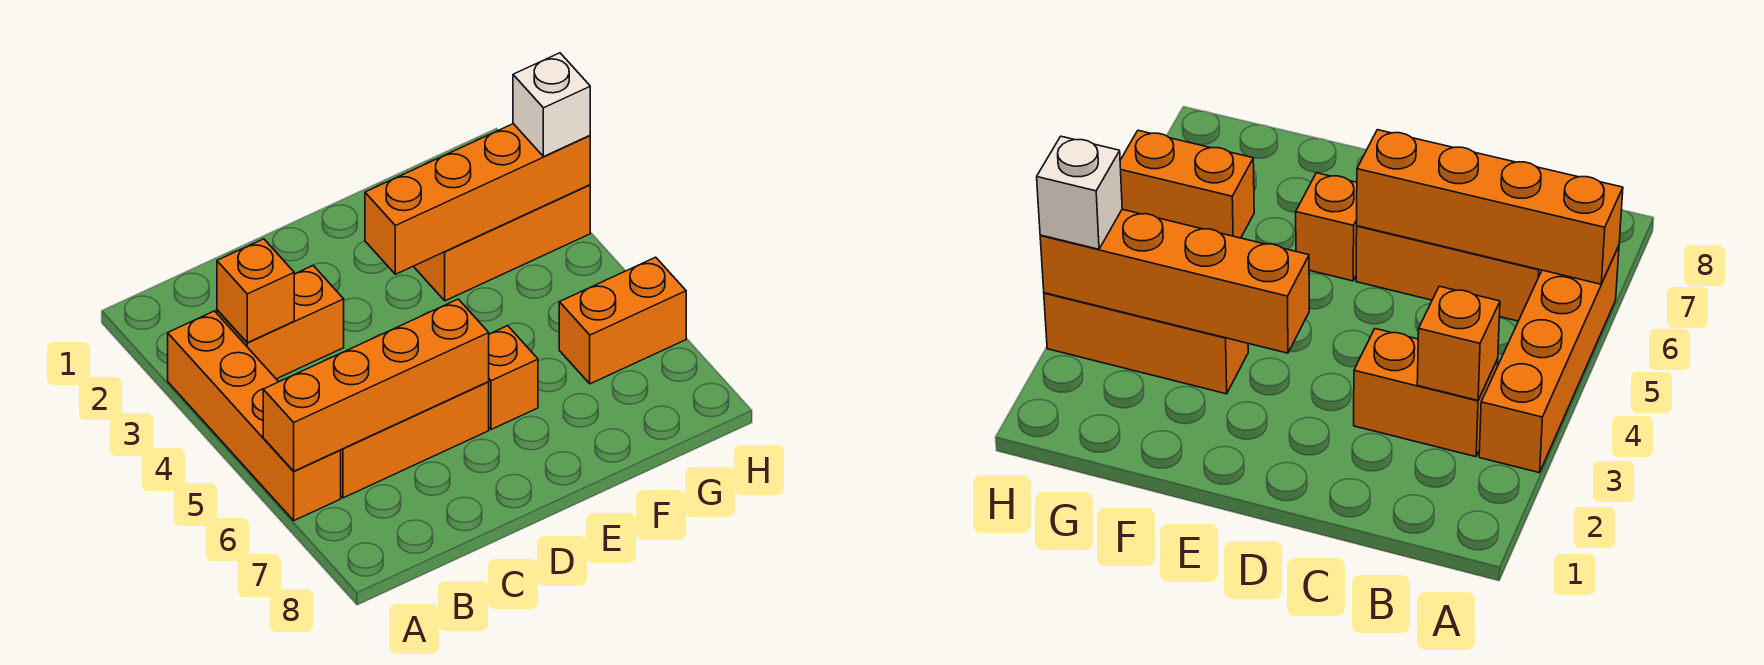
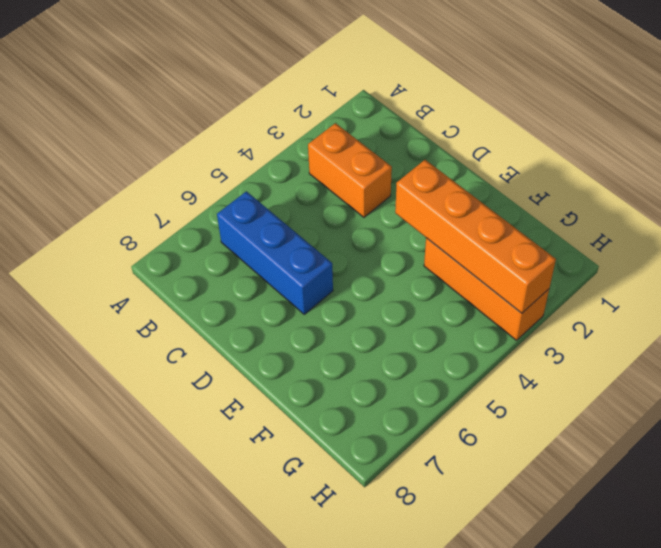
blue brick B6:D6 level 1 -> orange brick B6:D6 level 1
none -> orange brick A3:A6 level 1
none -> orange brick E6 level 1

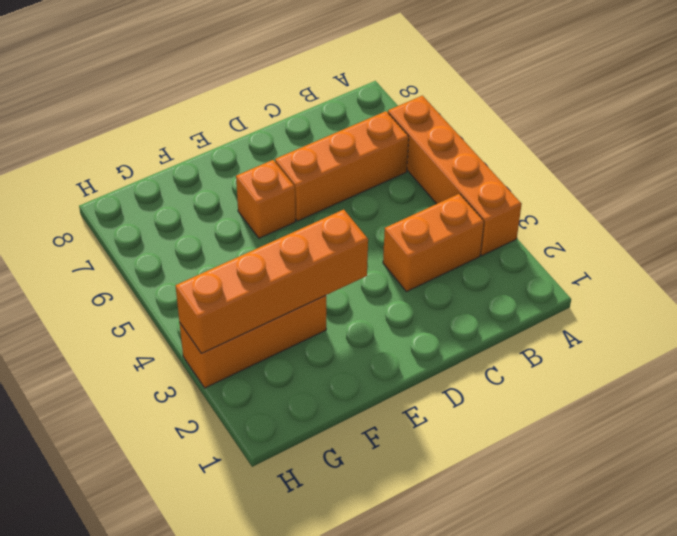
none -> orange brick G6:H6 level 1
none -> orange brick A6:D6 level 2

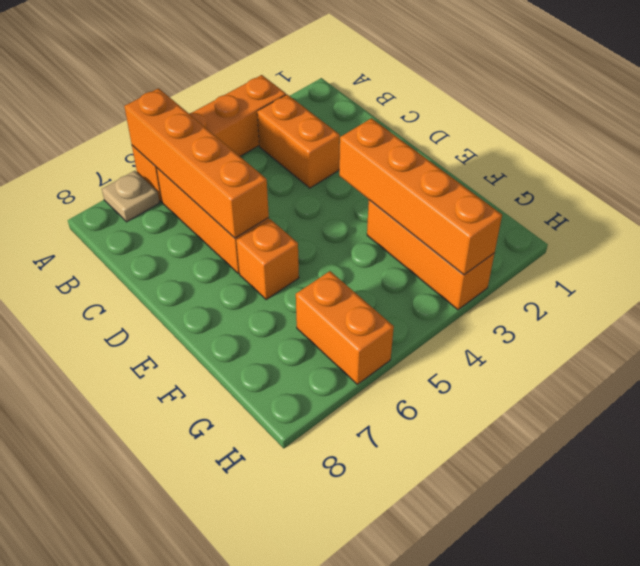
tan plate A7 level 1 -> none
none -> orange brick B3 level 2
none -> white brick H3 level 3

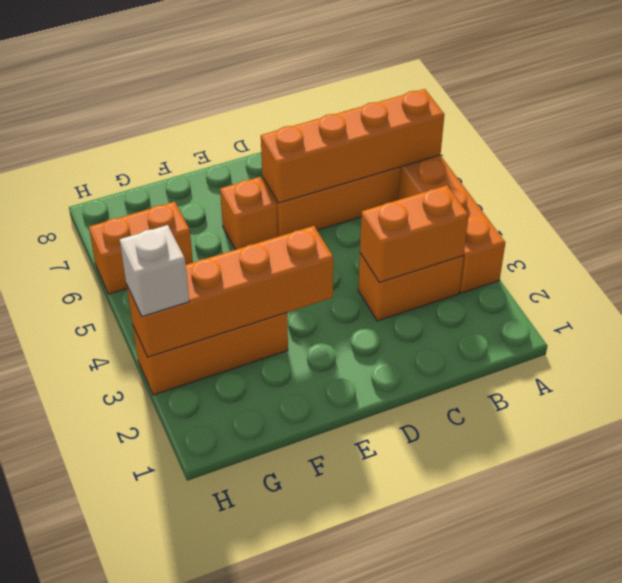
orange brick B3:C3 level 2 -> orange brick B3 level 2

